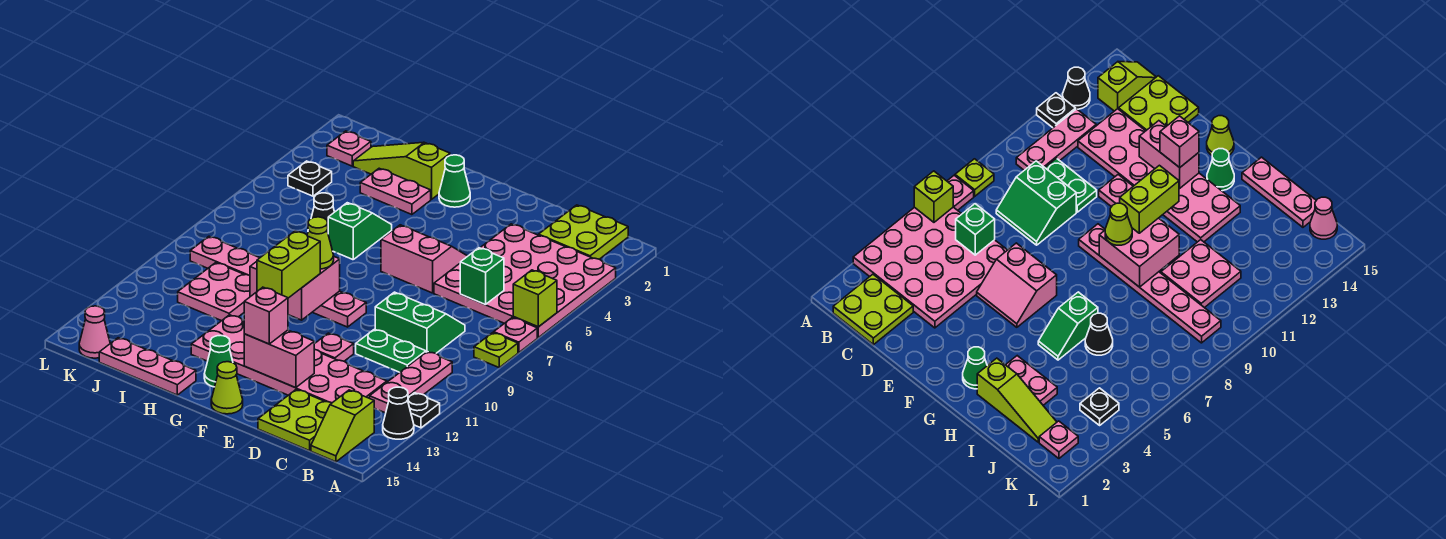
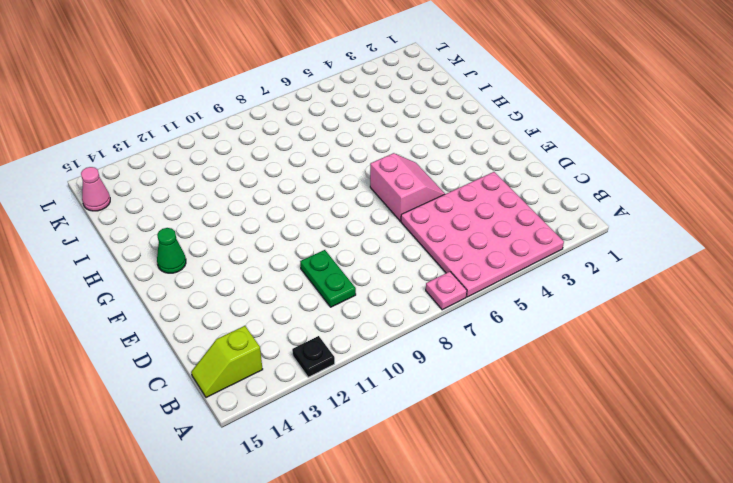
none -> lime plate A8 level 1
none -> black cone A13 level 1
none -> lime plate B1:C2 level 1
none -> pink plate B10:B12 level 1

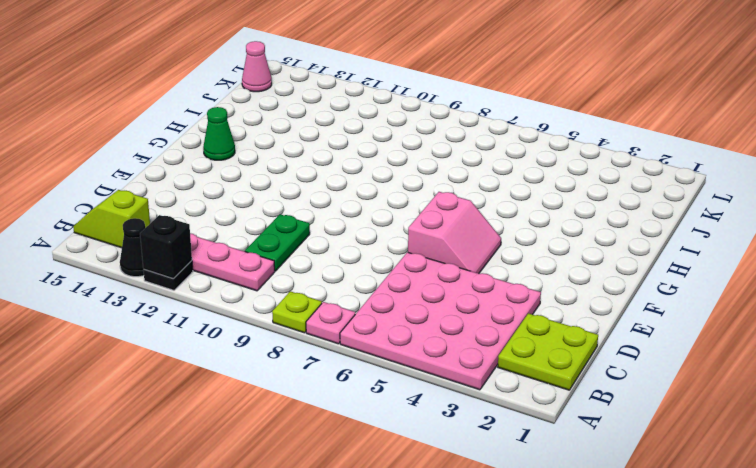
black brick A12 level 2 -> none
none -> green slope C8:D9 level 1 top 9
none -> pink plate C12:H13 level 1
none -> lime plate C14:D15 level 1
none -> pink plate E11 level 1

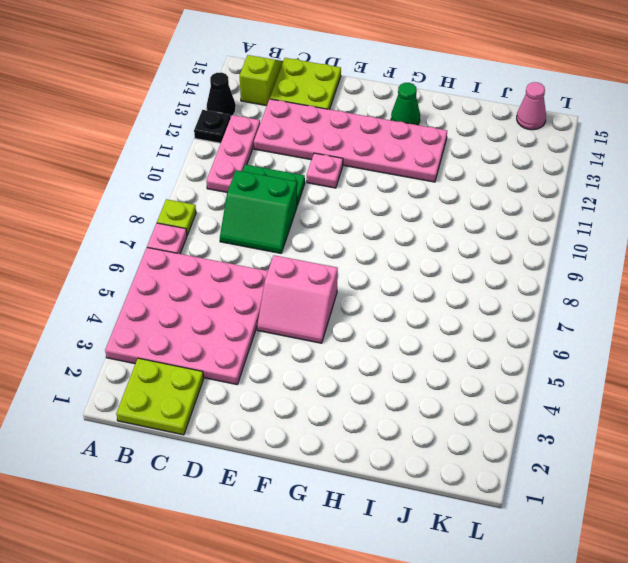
none -> pink plate F9:K9 level 1
none -> lime cone F15 level 1
none -> green cone G2 level 1
none -> lime slope H2:J2 level 1 top H

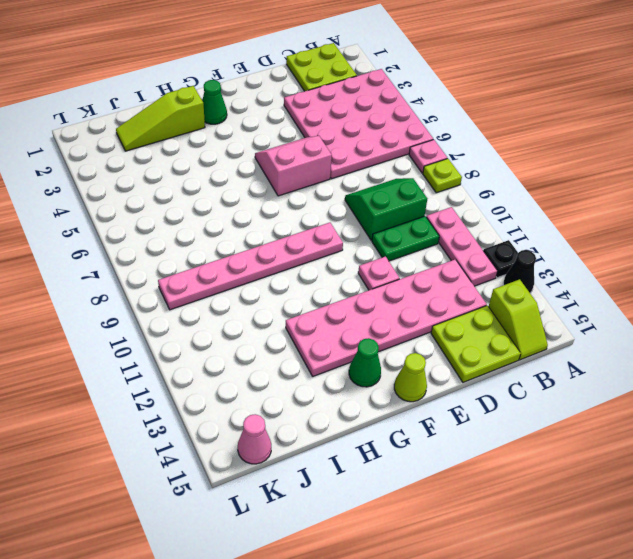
none -> pink plate H3:I3 level 1
none -> green slope H5:H6 level 1 top 6
none -> pink plate H15:J15 level 1
none -> black cone I6 level 1

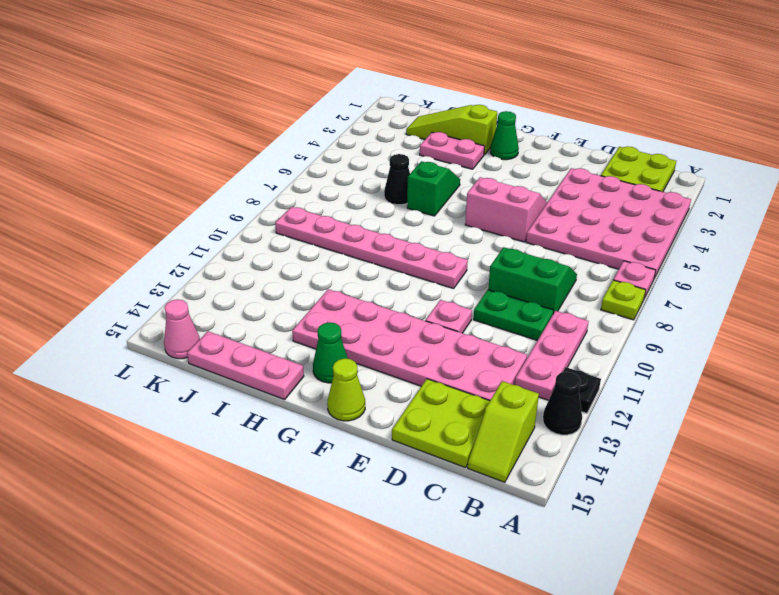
none -> pink plate I10:J11 level 1
none -> pink plate K2 level 1
none -> black plate K4 level 1
none -> lime brick A6 level 2

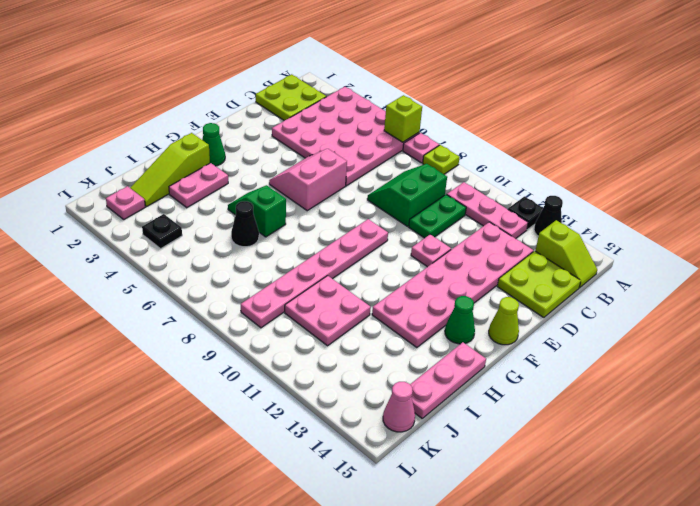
none -> green brick C6 level 2
none -> pink brick E13:F13 level 2
none -> pink brick G9:H10 level 2
none -> pink brick F13 level 3

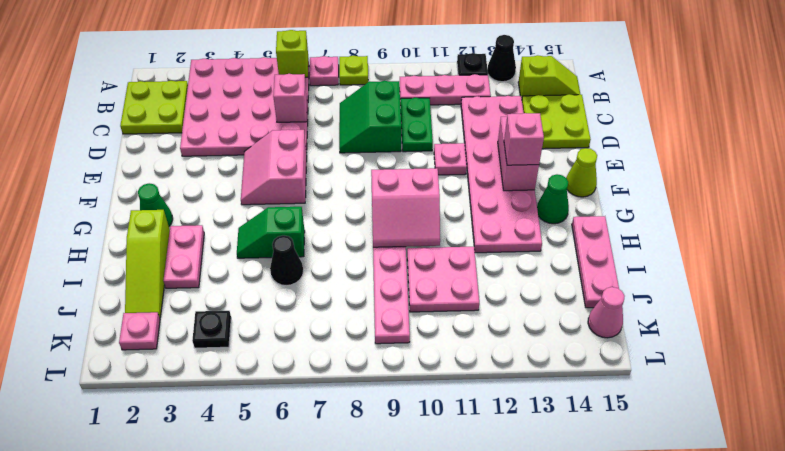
pink brick C6 level 2 -> green brick C6 level 2
pink slope G9:H10 level 2 top G -> pink brick G9:H10 level 2
none -> lime cone G9 level 3
none -> lime brick G10:G11 level 3

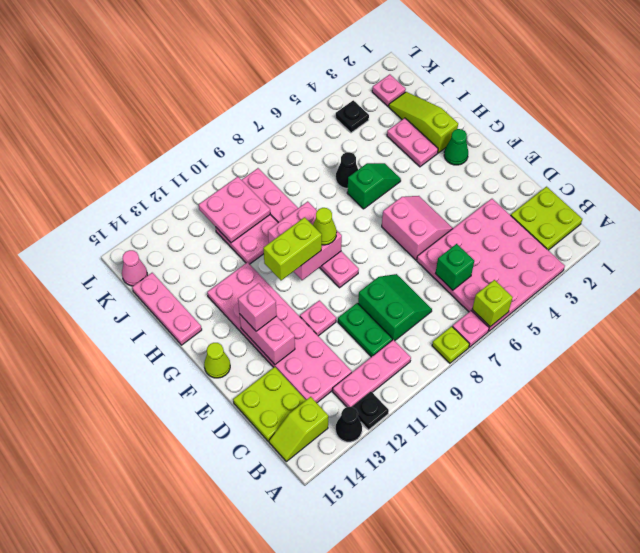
pink plate J10:K11 level 2 -> none
none -> green cone G14 level 1

